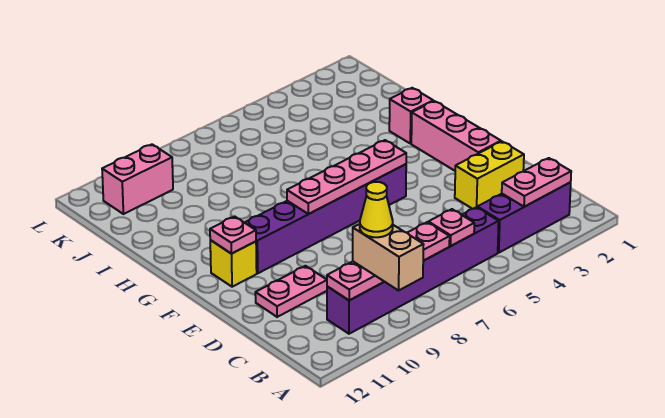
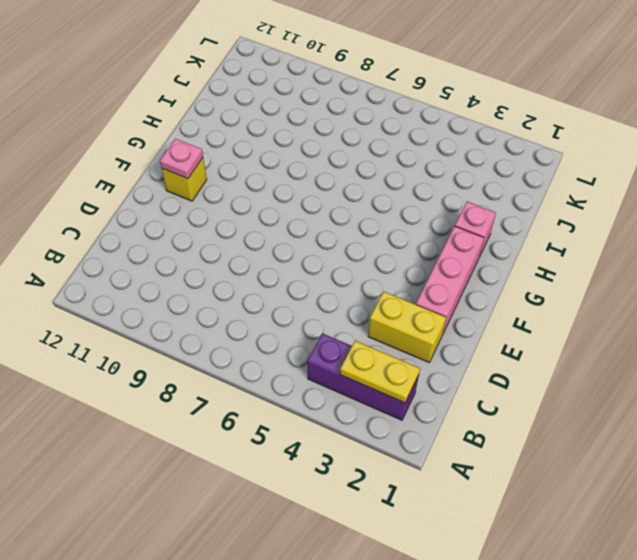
yellow plate B2:B3 level 2 -> pink plate B2:B3 level 2
none -> purple brick B5:B10 level 1
none -> pink plate D10:D11 level 1
none -> purple brick F5:F10 level 1

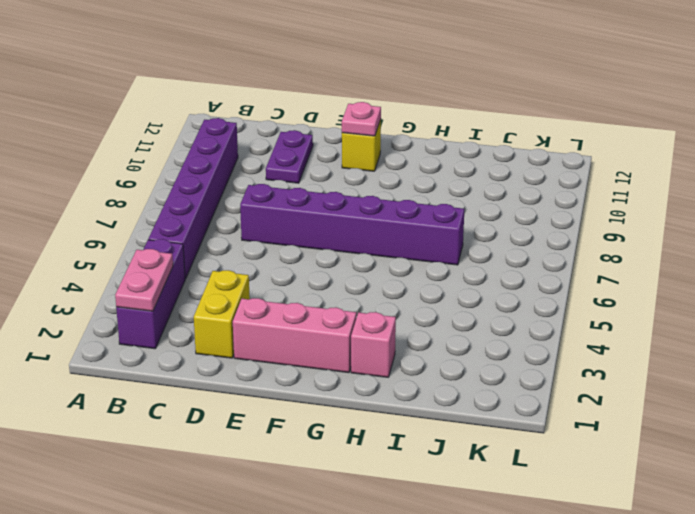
purple brick D7:I7 level 1 -> purple brick F5:F10 level 1
purple plate D10:D11 level 1 -> pink plate D10:D11 level 1
none -> pink brick K10:K11 level 1
none -> pink plate B6 level 2
none -> pink plate B7:B10 level 2

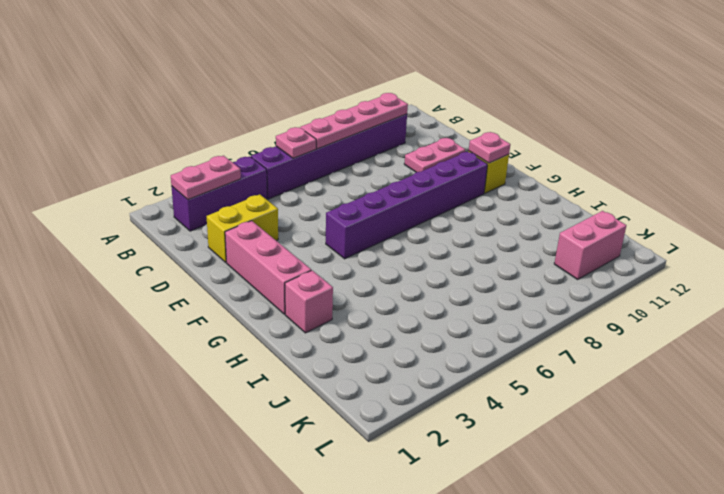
none -> pink plate F5:F8 level 2
none -> tan brick A9:B9 level 3
none -> yellow cone B9 level 4

